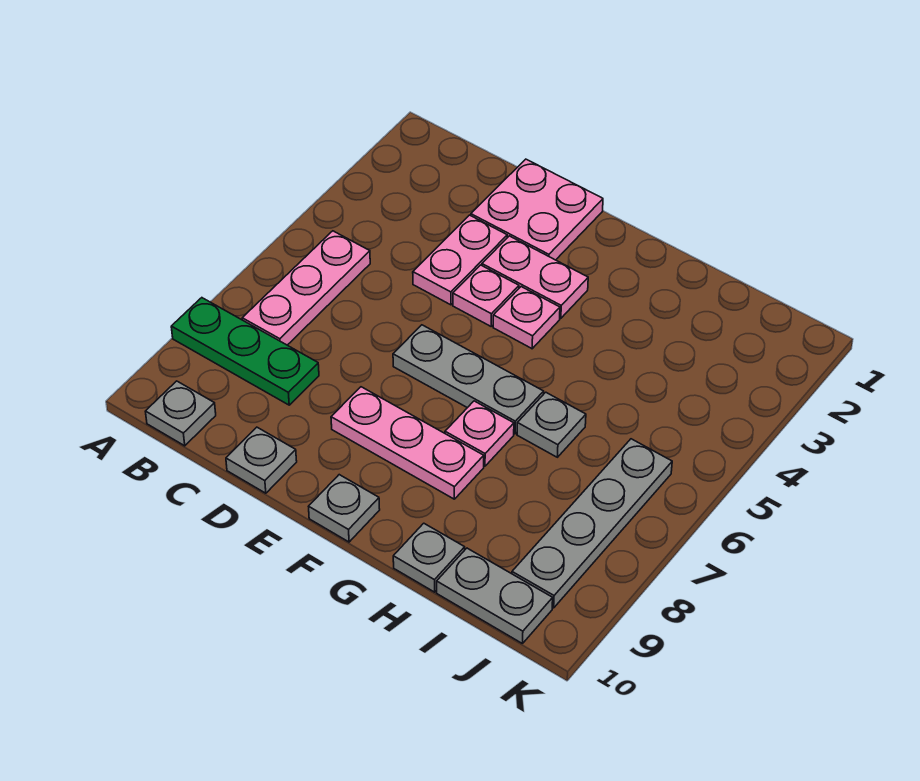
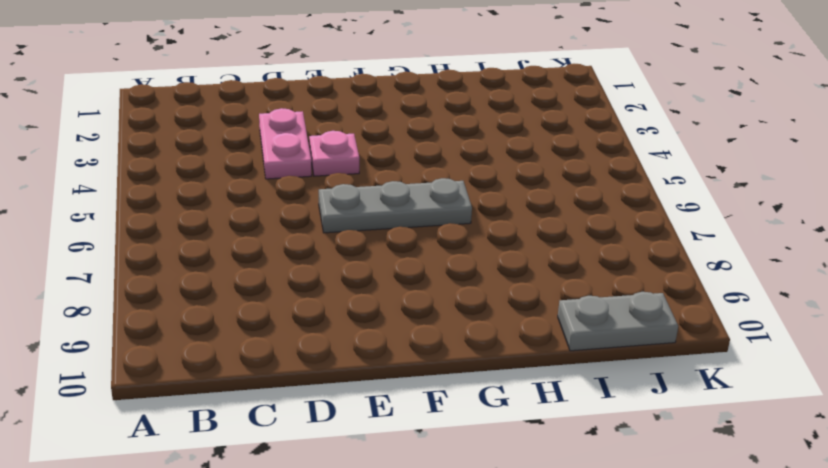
none -> green plate A8:C8 level 1
none -> pink plate B5:B7 level 1
none -> grey plate B10 level 1

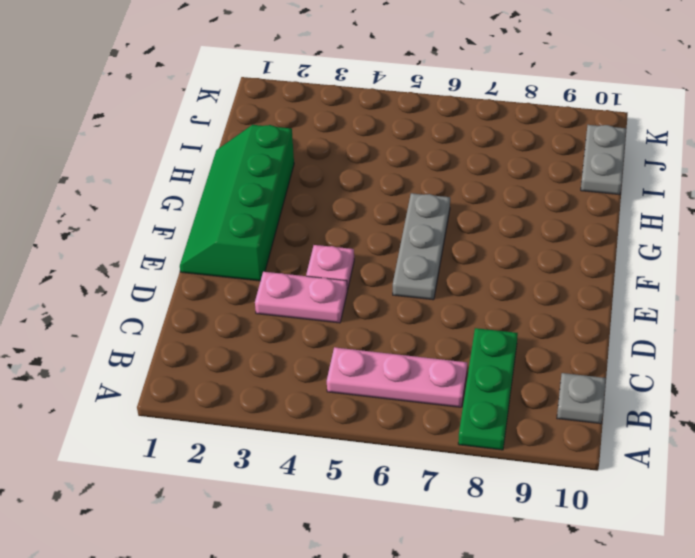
green slope E1:H2 level 1 top 2 -> pink plate D1:E2 level 1
none -> grey plate D10 level 1
none -> pink plate E3:F3 level 1
none -> pink plate E8:G8 level 1

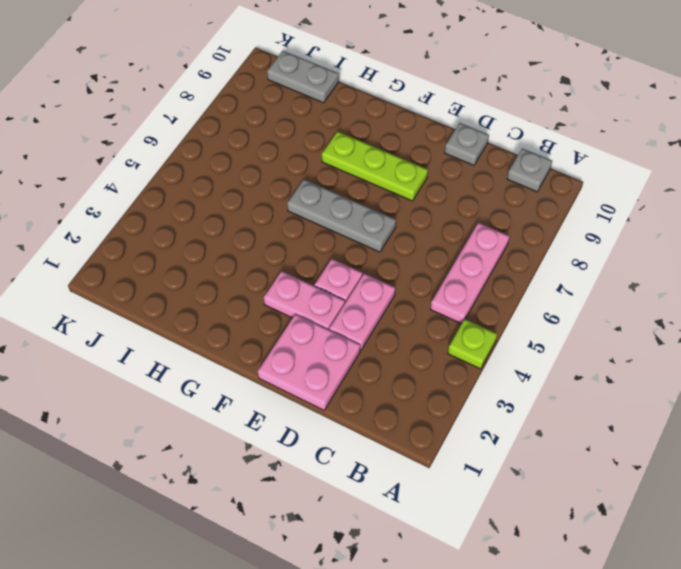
lime plate A4 level 1 -> none
lime plate E8:G8 level 1 -> pink plate E8:G8 level 1
none -> green plate A8:C8 level 1
none -> pink plate F4 level 1
none -> grey plate F10 level 1

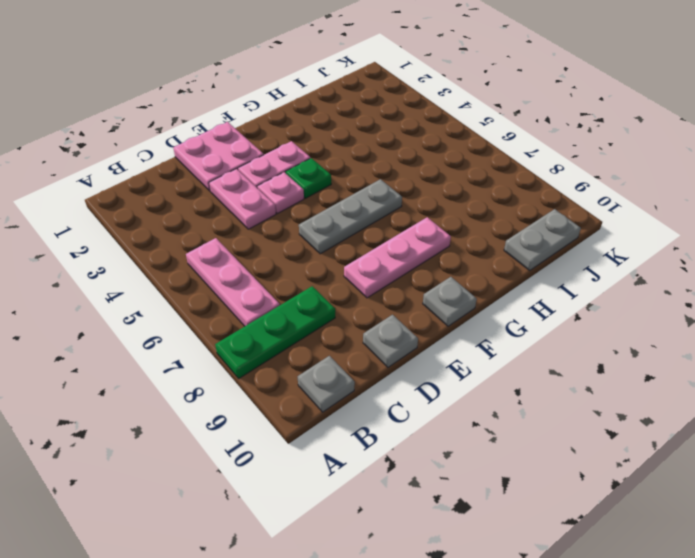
green plate F4 level 1 -> pink plate F4 level 1
none -> pink plate G7 level 1
none -> grey plate H6 level 1
none -> grey plate H10 level 1

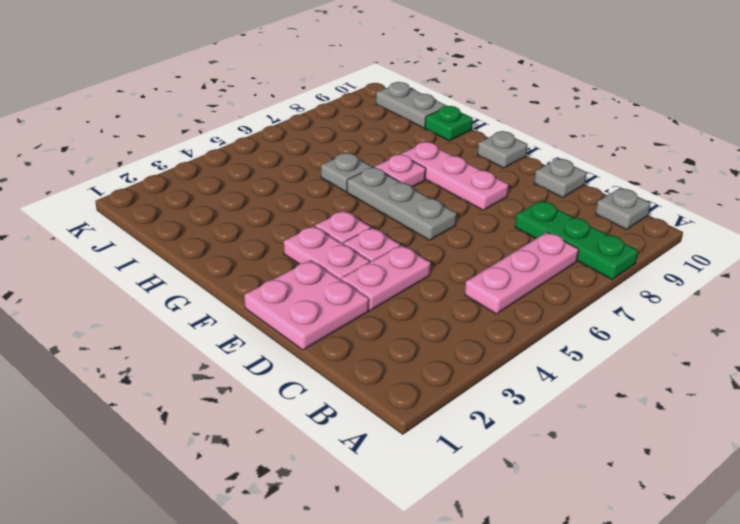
green plate H10 level 1 -> grey plate H10 level 1
none -> grey plate J6:J9 level 1

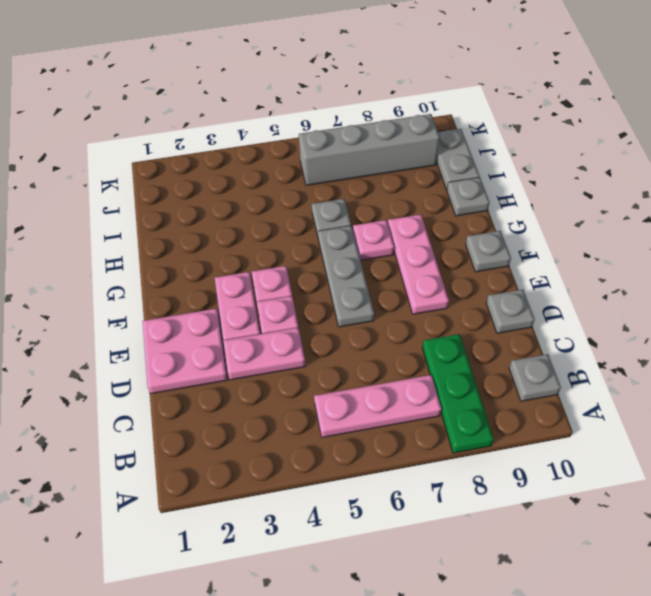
grey brick J6:J9 level 1 -> grey plate J6:J9 level 1

